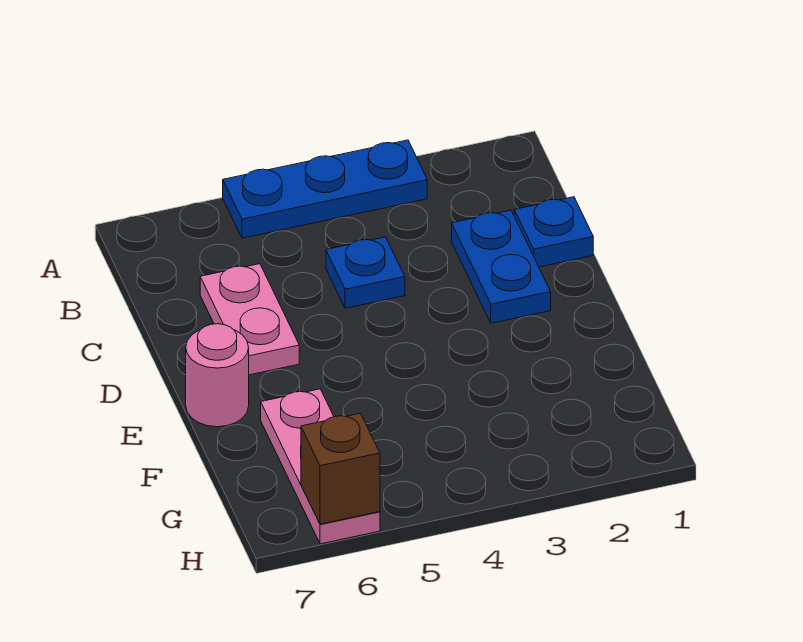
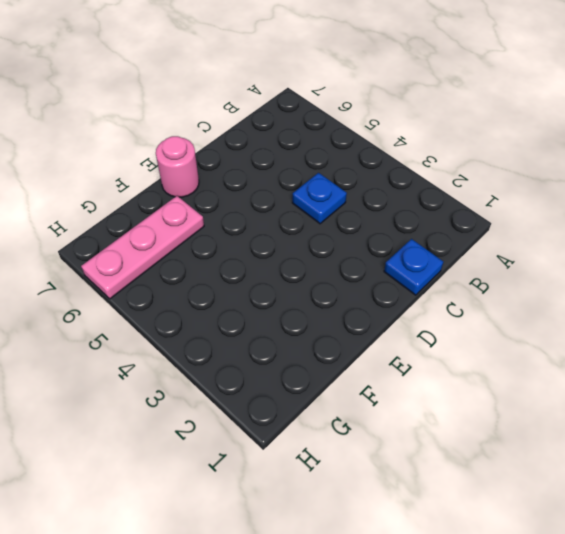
none -> blue plate A3:A5 level 1
none -> blue plate C2:D2 level 1

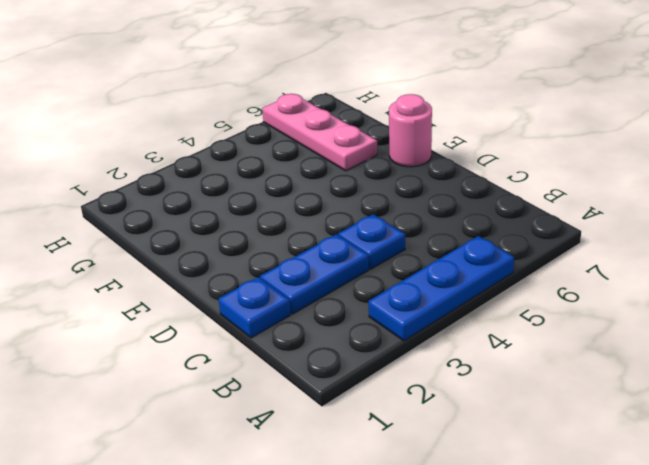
blue plate C2:C3 level 1 -> blue plate C2:D2 level 1
none -> pink plate C6:D6 level 1
none -> brown brick H6 level 2

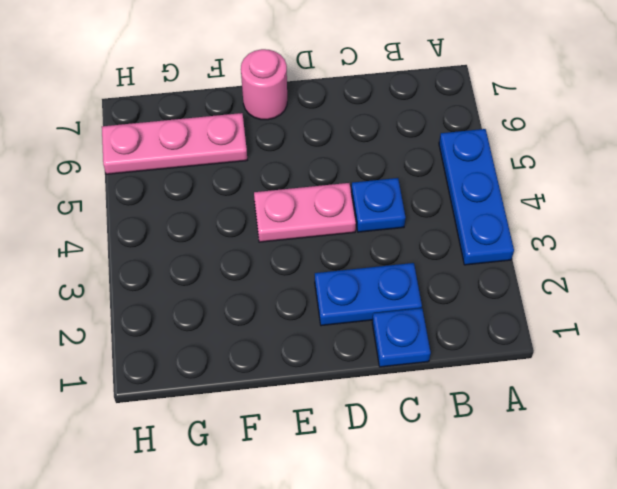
pink plate D4:E4 level 1 -> pink plate C6:D6 level 1
none -> brown brick H6 level 2

